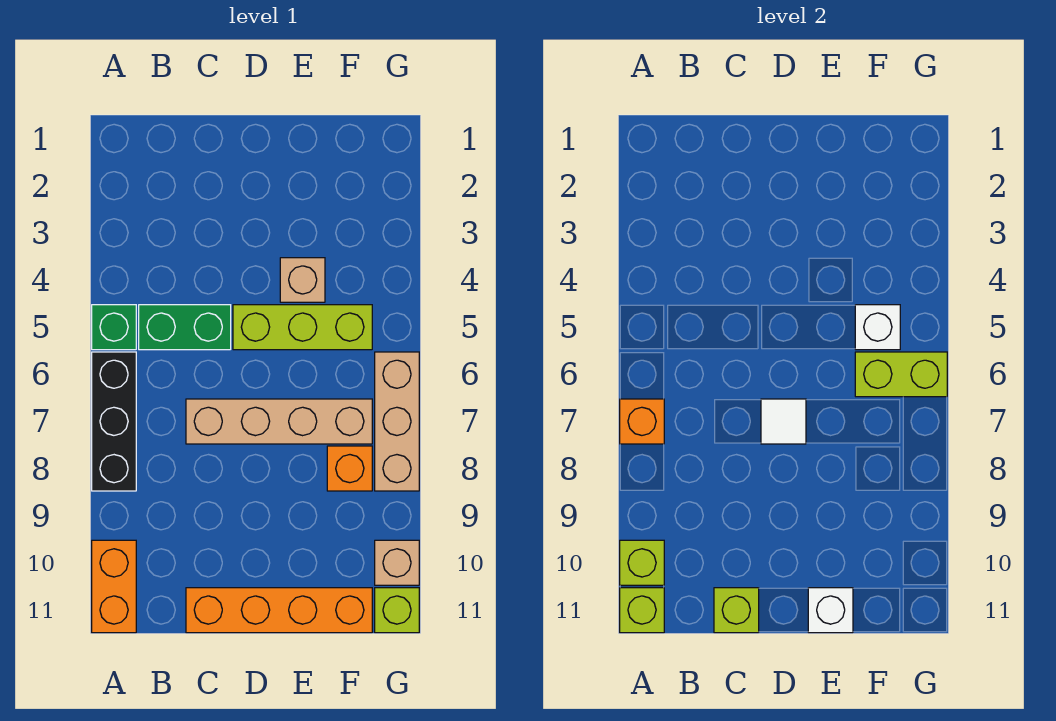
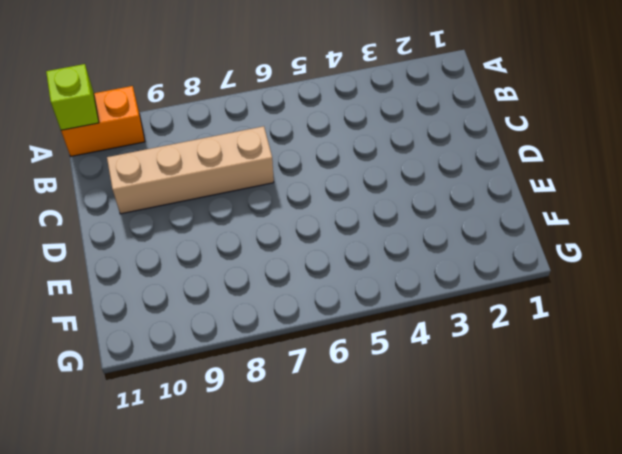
tan brick C7:C10 level 1 -> tan brick C7:F7 level 1
none -> green brick A5 level 1
none -> black brick A6:A8 level 1
none -> green brick B5:C5 level 1

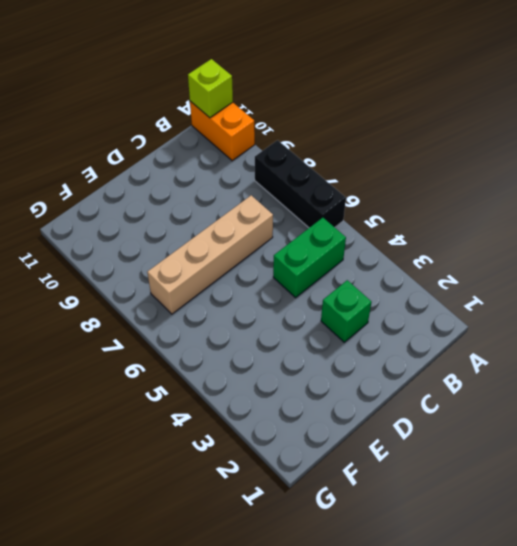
green brick C3 level 1 -> green brick A5 level 1
none -> orange brick C11:F11 level 1
none -> lime brick D5:F5 level 1
none -> tan brick E4 level 1

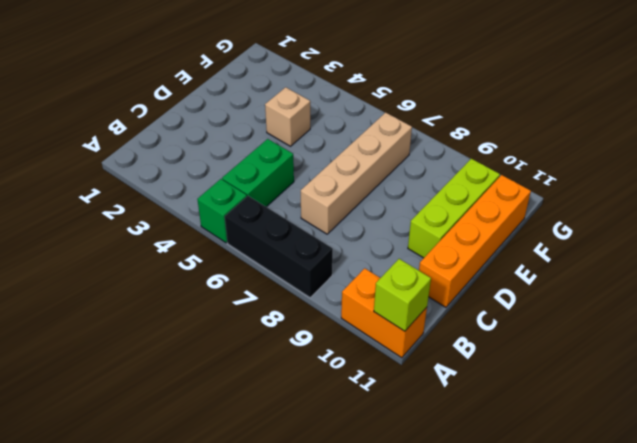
lime brick D10:F10 level 1 -> lime brick D5:F5 level 1
none -> orange brick F8 level 1
none -> tan brick G6:G8 level 1
none -> tan brick G10 level 1

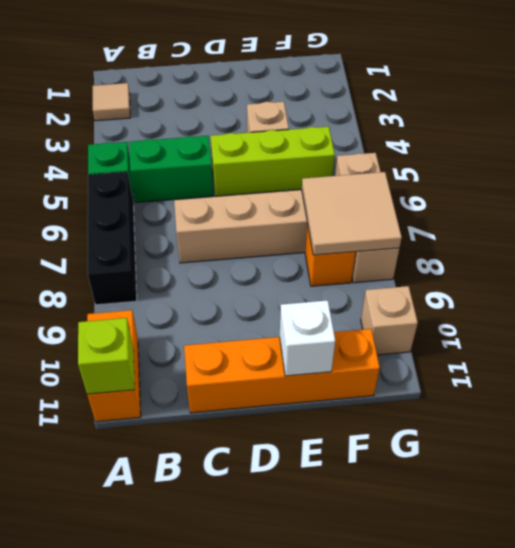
tan tile A2 level 1 -> none
tan tile F7:G8 level 2 -> none
none -> lime brick G11 level 1
none -> orange brick A7 level 2
none -> lime brick A10 level 2

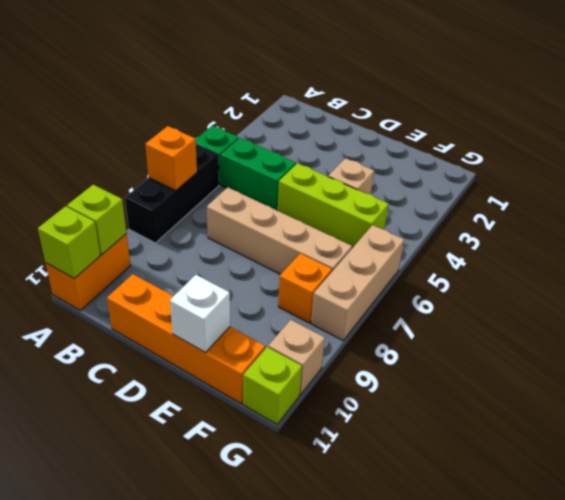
none -> lime brick C11 level 2
none -> white tile D7 level 2
none -> white brick F5 level 2

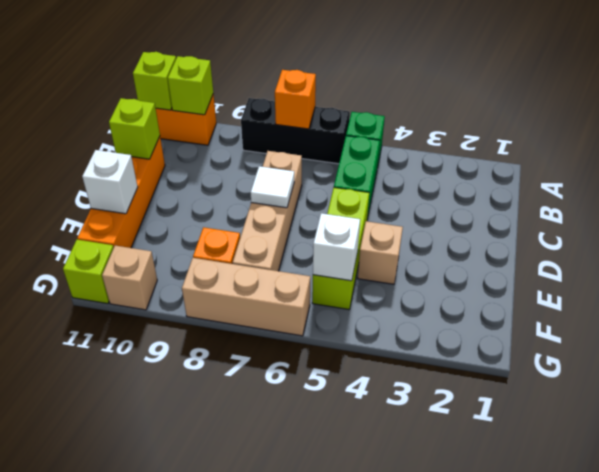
none -> lime brick F6:G6 level 2

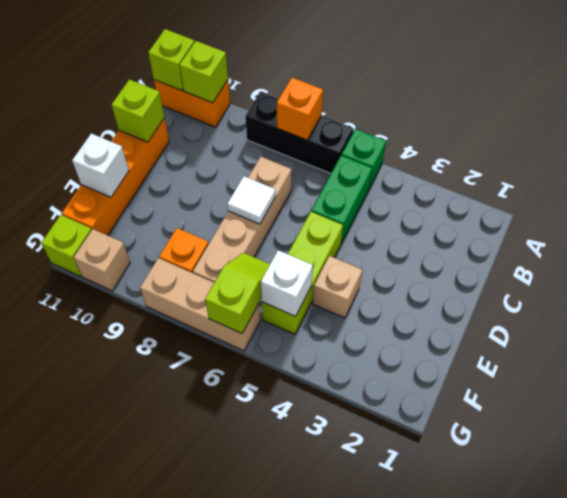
lime slope F6:G6 level 2 top G -> lime brick F6:G6 level 2

